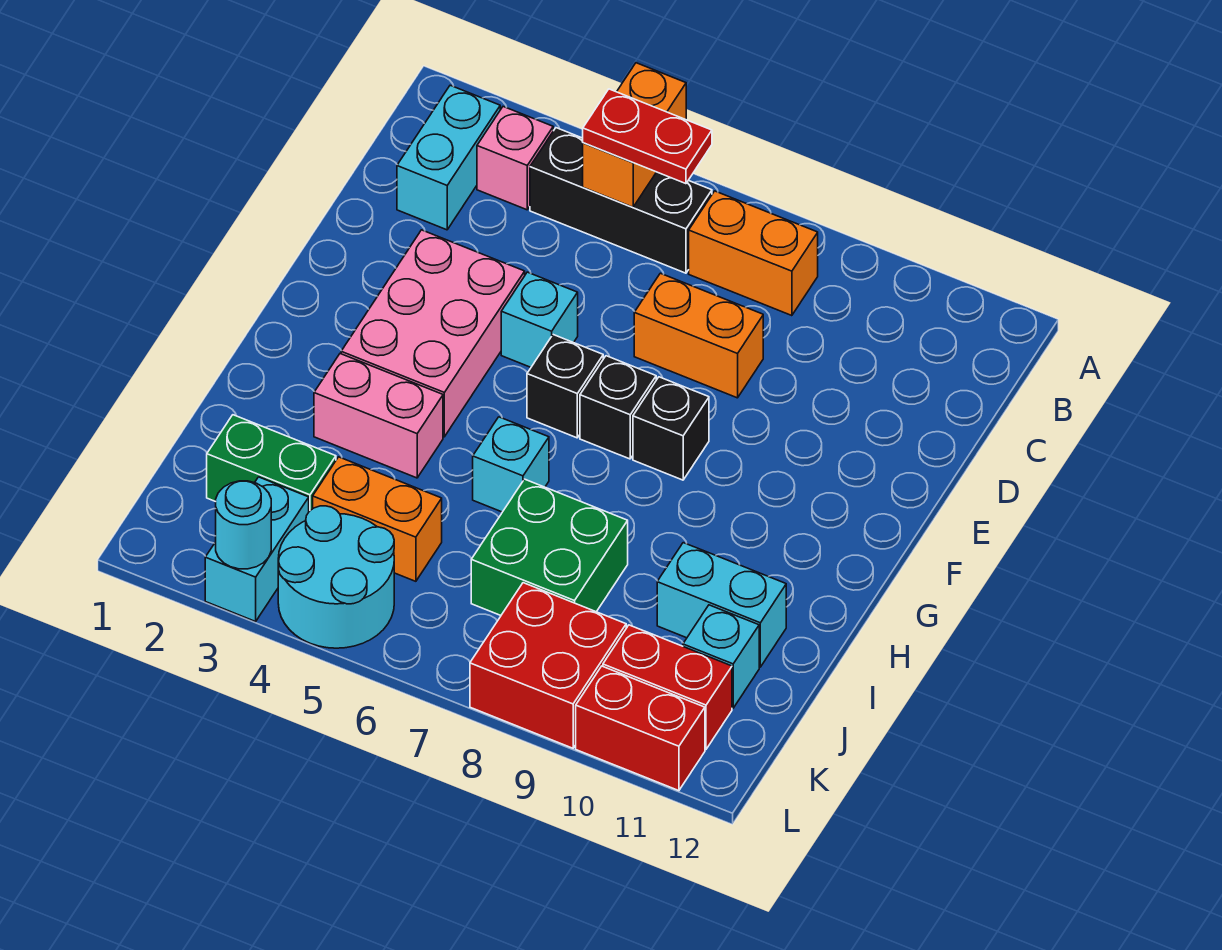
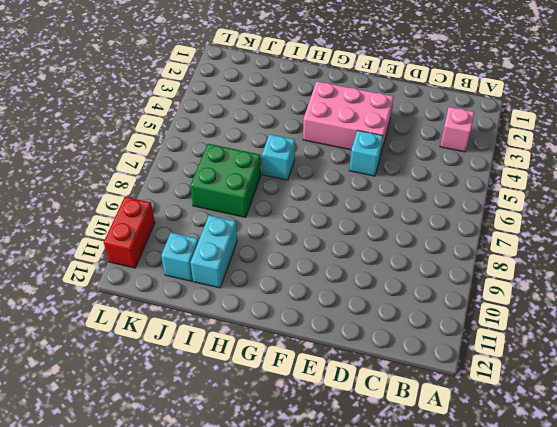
none -> cyan brick B2:C2 level 1
none -> black brick B4:B6 level 1
none -> orange brick B7:B8 level 1

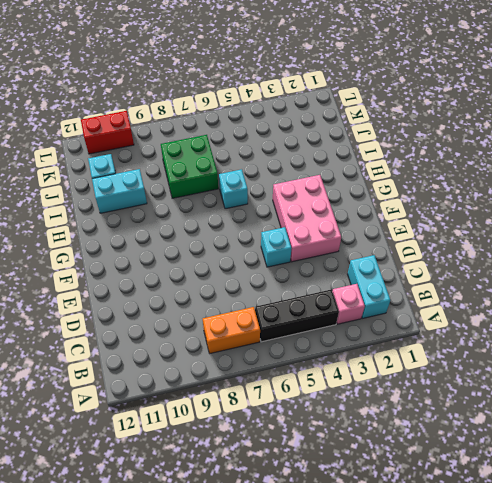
none -> orange brick D7:D8 level 1
none -> black brick F6 level 1
none -> black brick F7 level 1

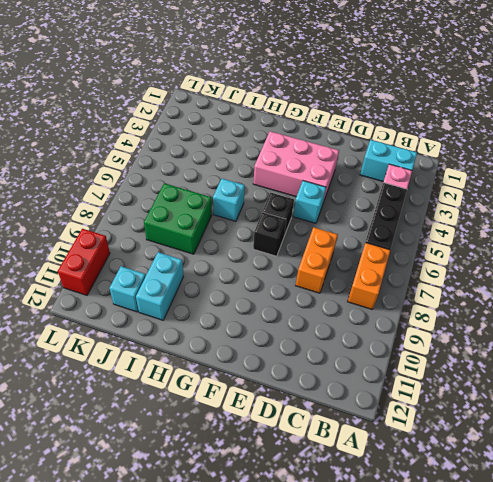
none -> black brick F8 level 1
none -> pink brick H3:H4 level 1
none -> green brick J2:J3 level 1

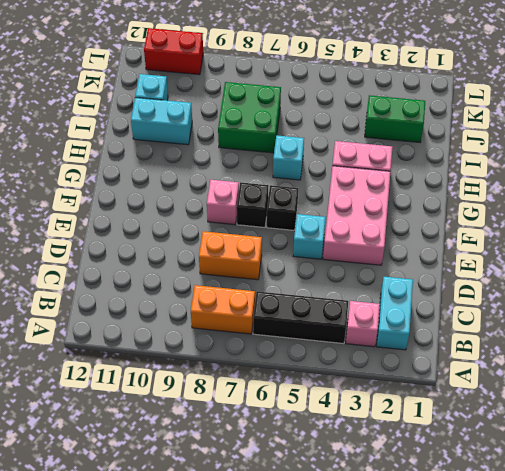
pink brick F8 level 1 -> black brick F8 level 1
none -> orange brick J4:J5 level 1
none -> cyan brick K3:L3 level 1
none -> cyan round brick K4:L5 level 1

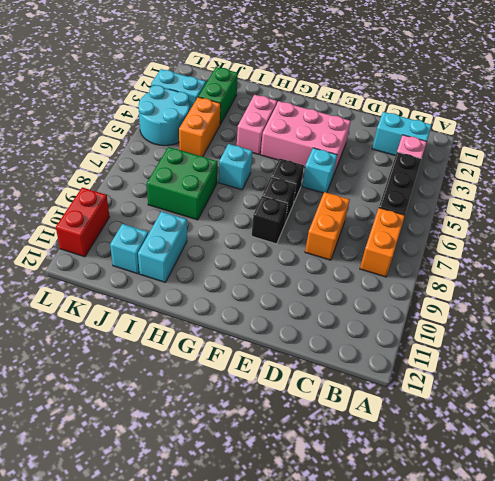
none -> red brick K8:L9 level 1
none -> red brick K10:K11 level 1
none -> orange brick A5:B5 level 2

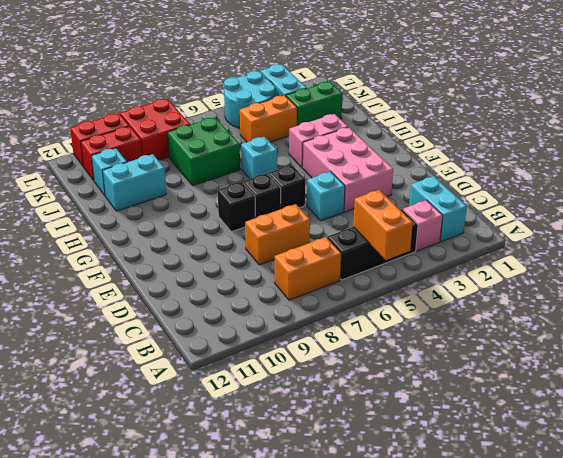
none -> cyan round brick L3 level 2
none -> red plate B5:B6 level 3

